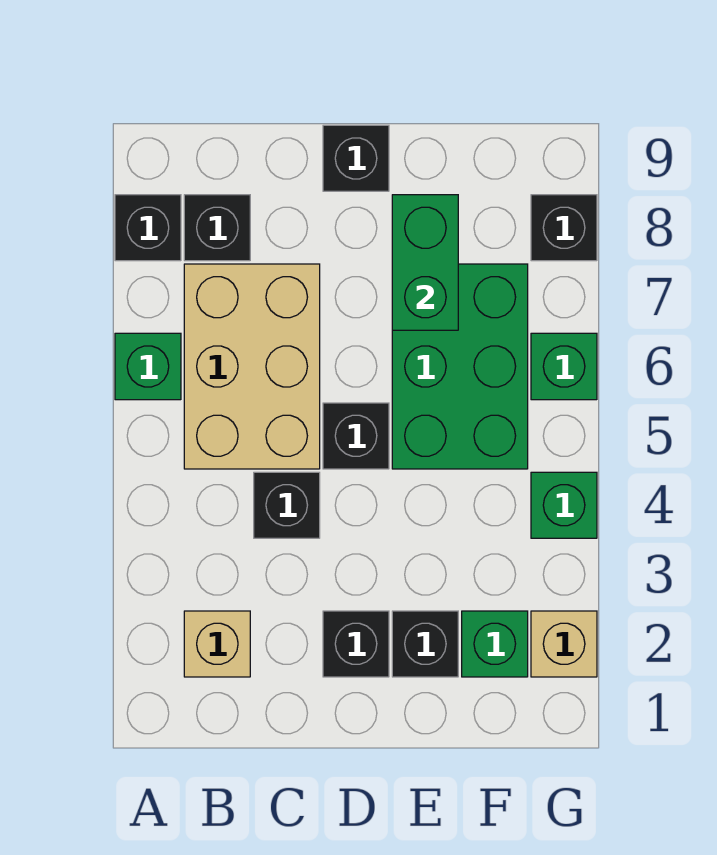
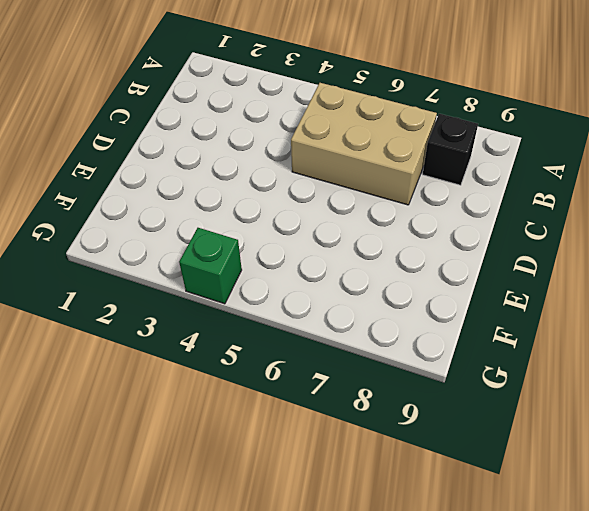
none -> green brick A6 level 1
none -> black brick A8 level 1
none -> tan brick B2 level 1

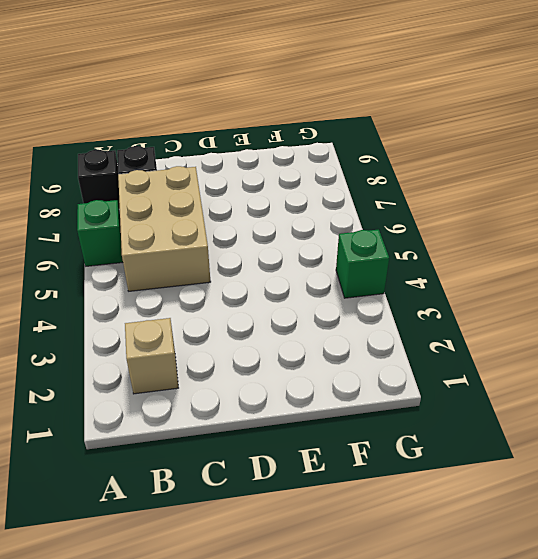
none -> black brick C4 level 1
none -> black brick D2 level 1
none -> black brick D5 level 1

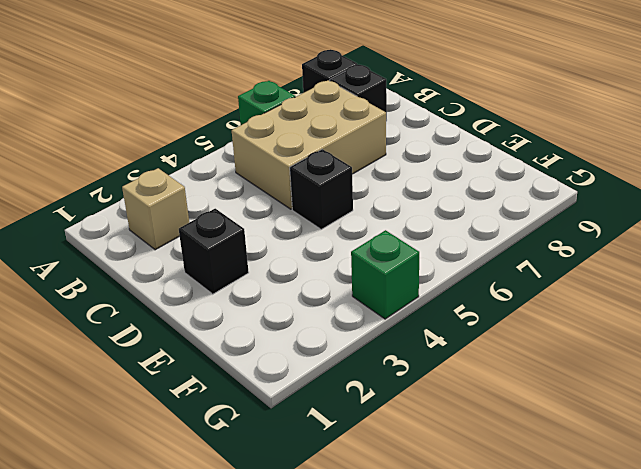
none -> black brick C4 level 1
none -> black brick D9 level 1
none -> black brick E2 level 1

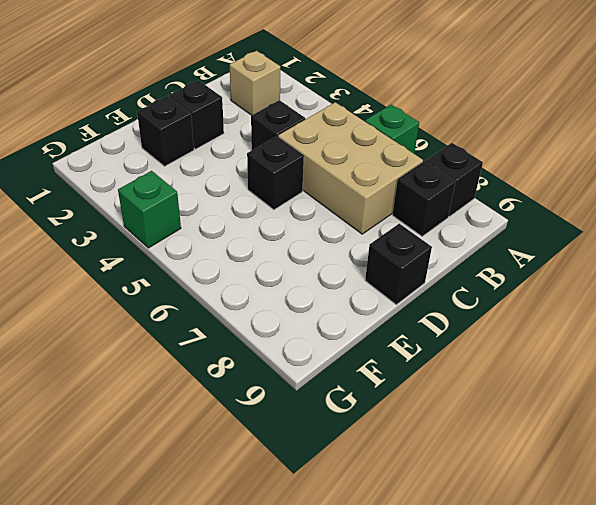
none -> green brick E5:F7 level 1
none -> green brick F2 level 1
none -> tan brick G2 level 1

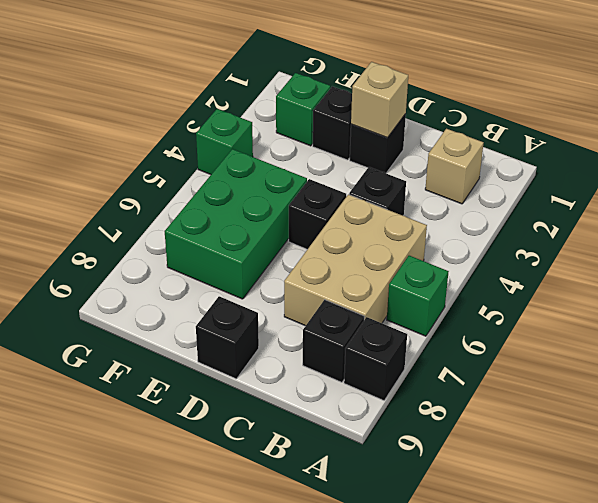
tan brick D2 level 2 -> tan brick G2 level 1
none -> green brick G6 level 1
none -> black brick G8 level 1
none -> green brick E7:E8 level 2

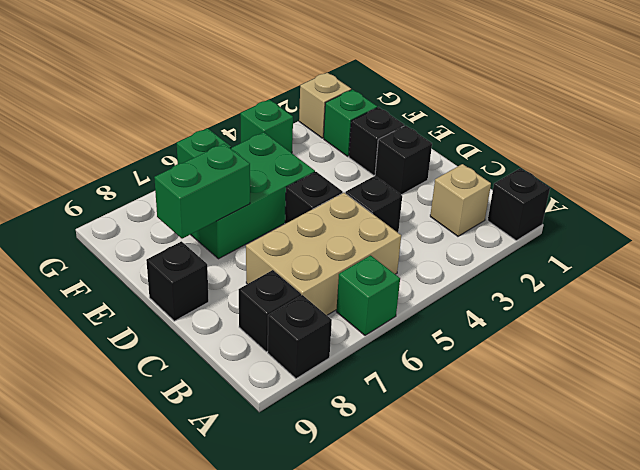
black brick A1 level 1 -> black brick G8 level 1

